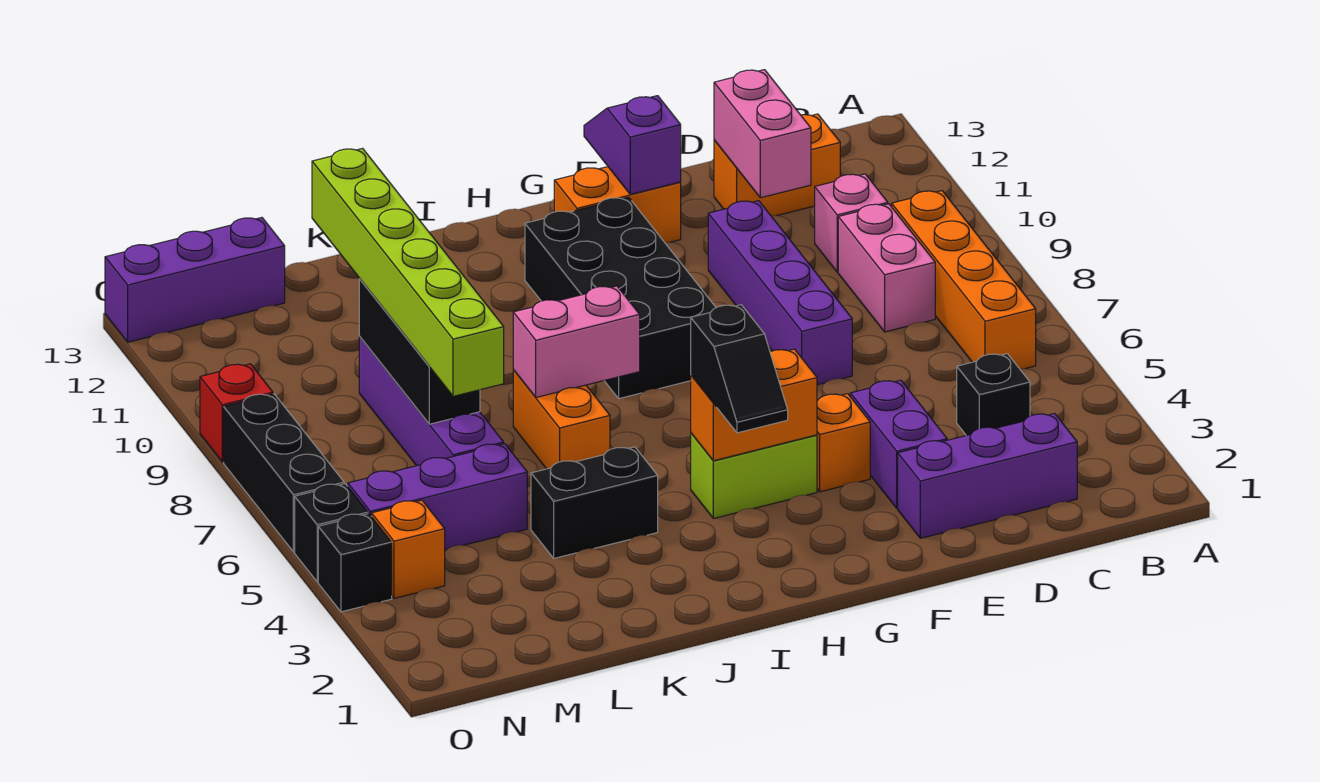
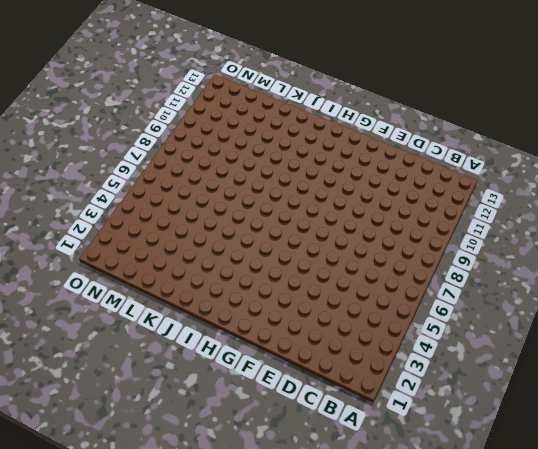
none -> orange brick B6:B9 level 1
none -> purple brick C2:E2 level 1
none -> black brick C4 level 1

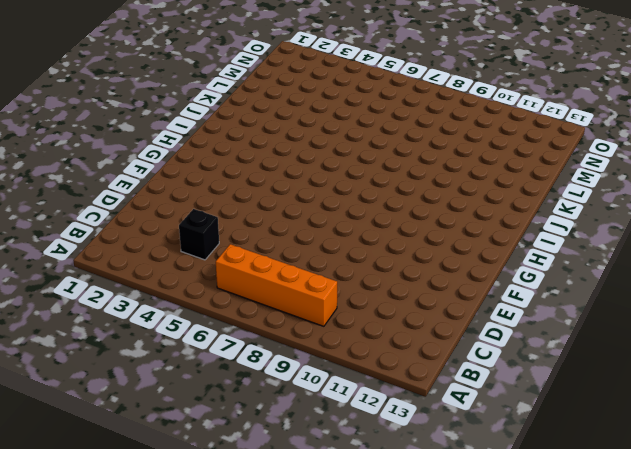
none -> purple brick C2:E2 level 1
none -> pink brick C8:C9 level 1
none -> pink brick C10 level 1

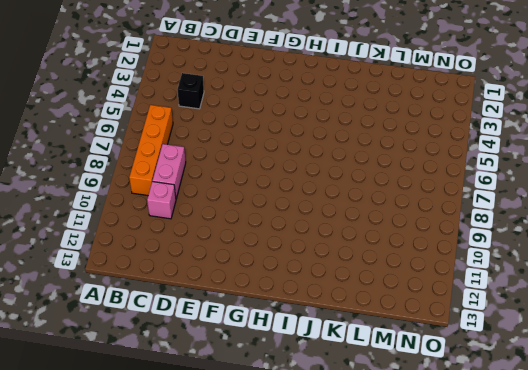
none -> purple brick C2:E2 level 1
none -> orange brick C12:D12 level 1
none -> purple brick E3:E4 level 1

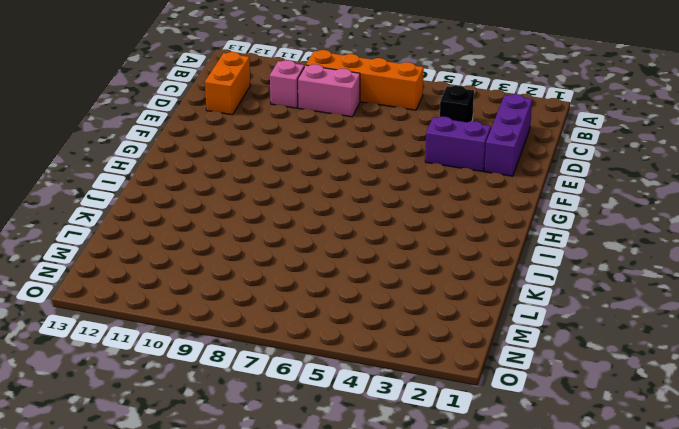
none -> purple brick E7:E10 level 1
none -> orange brick F4 level 1
none -> orange brick F12:G12 level 1

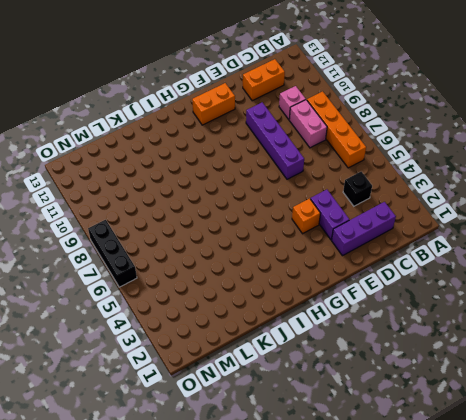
none -> lime brick G4:H4 level 1
none -> black brick G8:H11 level 1
none -> black brick J4:K4 level 1

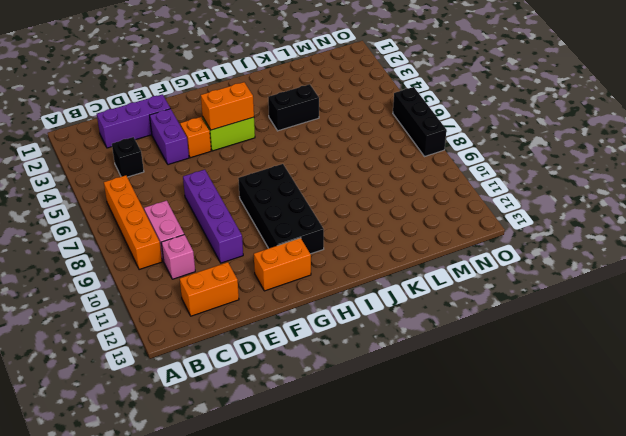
none -> orange brick J6:J7 level 1
none -> purple brick L5:N5 level 1
none -> purple brick L6:L9 level 1

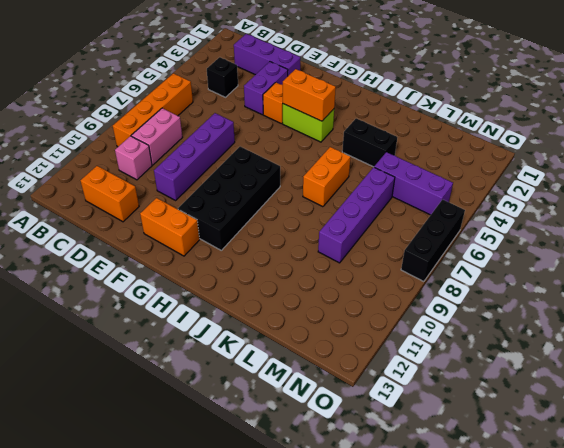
none -> purple brick M13:O13 level 1
none -> orange brick N4 level 1
none -> black brick O4 level 1

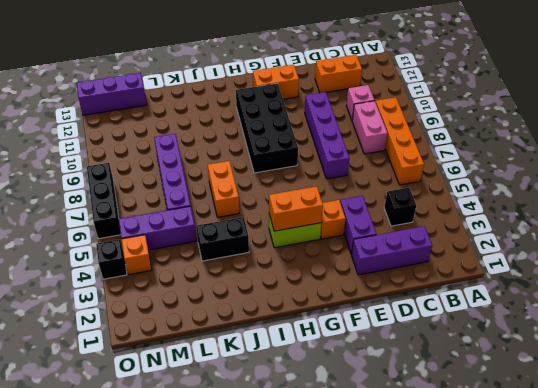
none -> black brick O5 level 1
none -> red brick O9 level 1
none -> pink brick D11:D12 level 2

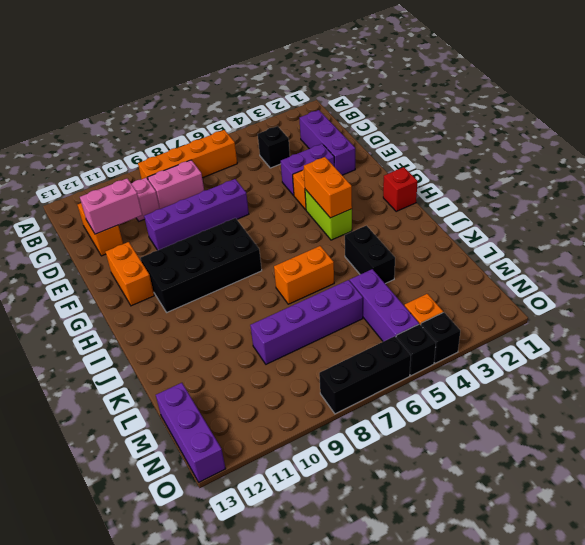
red brick H1 level 1 -> red brick O9 level 1
none -> purple slope F12:F13 level 2 top 12
none -> pink brick I7:J7 level 2
none -> black brick L7:L9 level 2

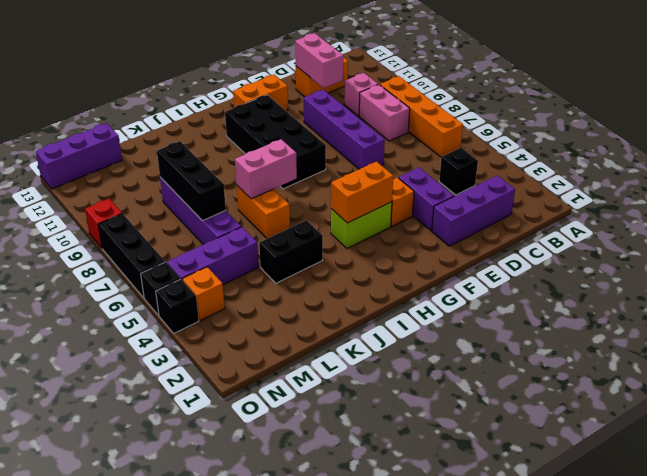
none -> purple slope F12:F13 level 2 top 12
none -> black slope H3:H4 level 3 top 4
none -> lime brick L6:L11 level 3

